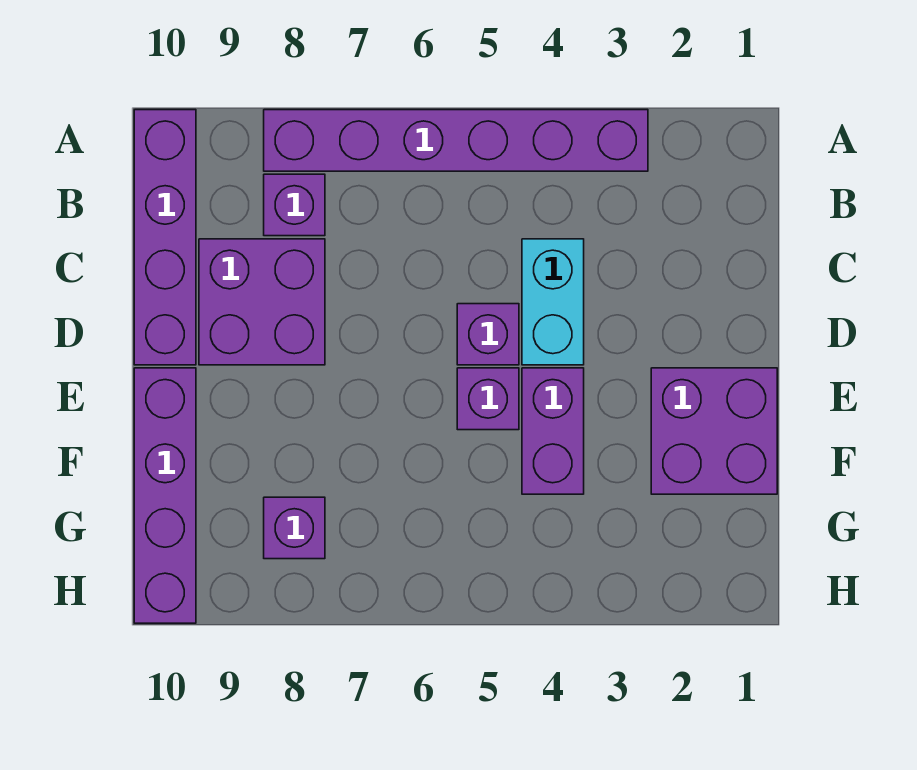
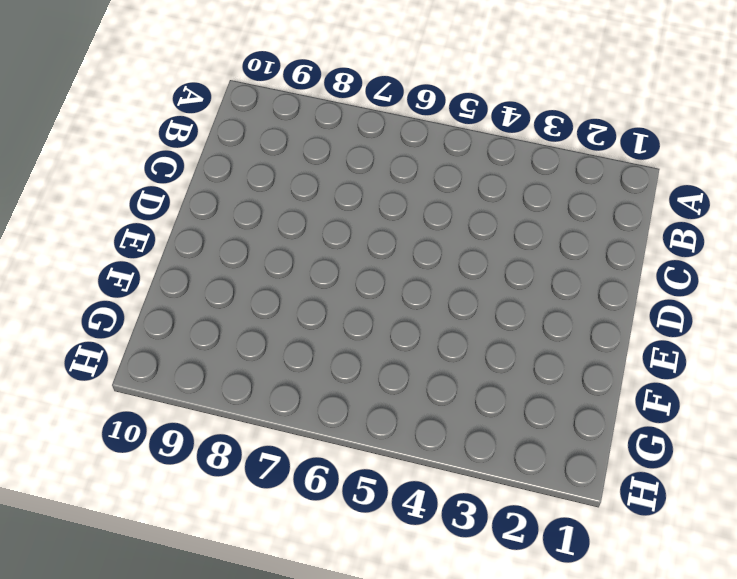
none -> purple brick A3:A8 level 1
none -> purple brick A10:D10 level 1

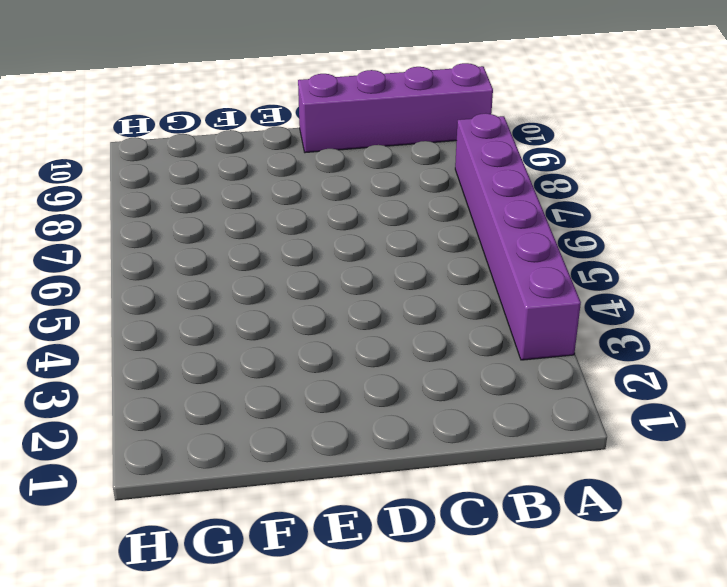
none -> purple brick B8 level 1
none -> cyan brick C4:D4 level 1

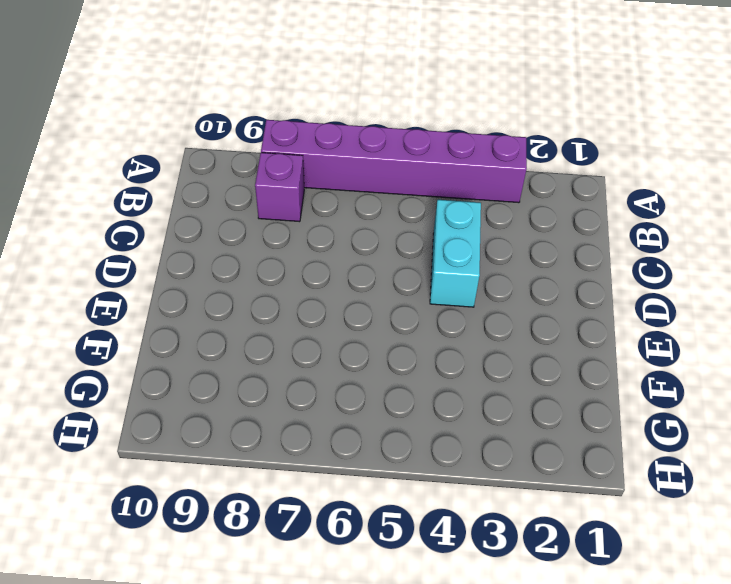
none -> purple brick A10:D10 level 1
none -> purple brick C8:D9 level 1

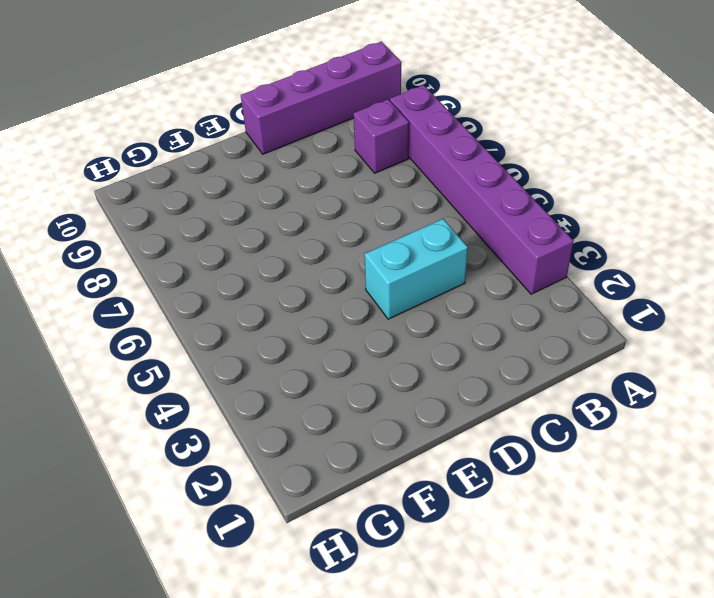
none -> purple brick C8:D9 level 1
none -> purple brick D5 level 1

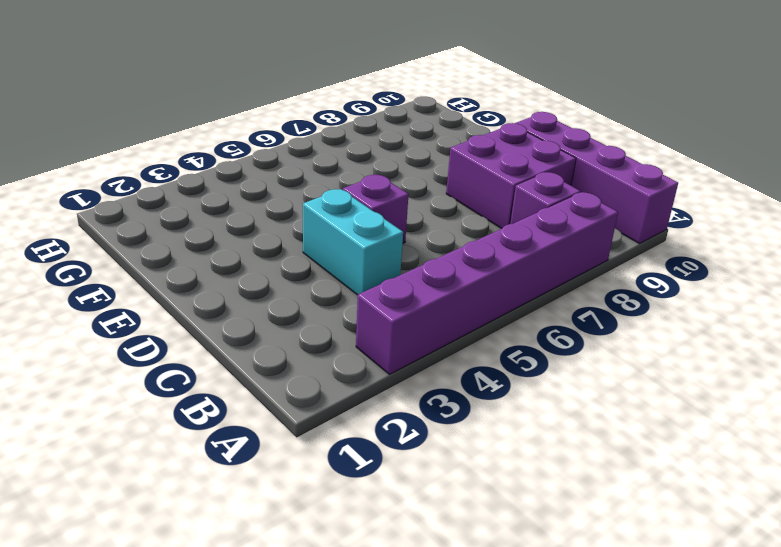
none -> purple brick E1:F2 level 1
none -> purple brick E4:F4 level 1

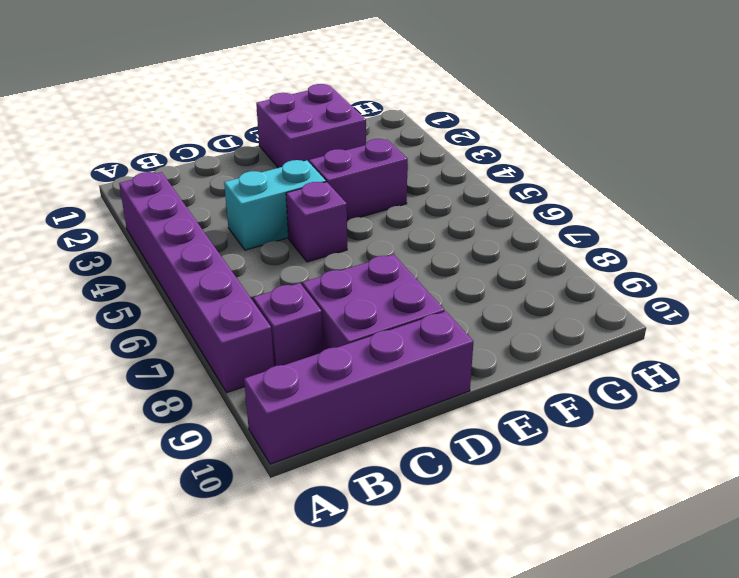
none -> purple brick E5 level 1
none -> purple brick E10:H10 level 1

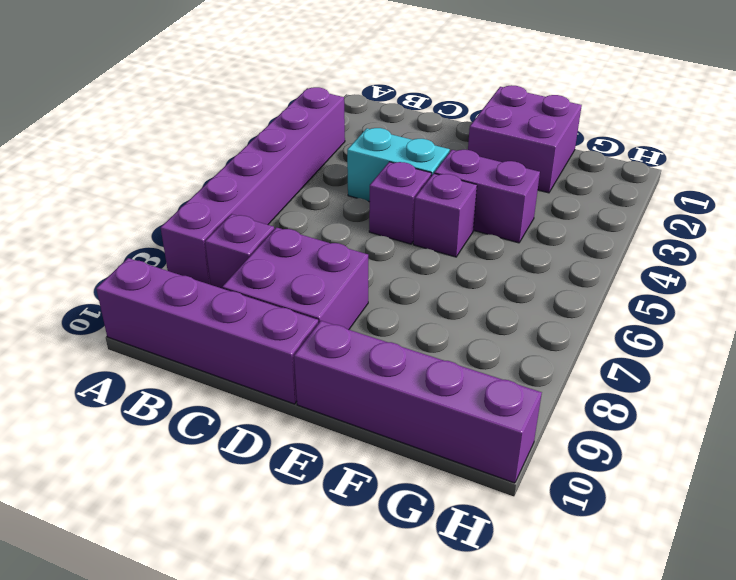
none -> purple brick G8 level 1

